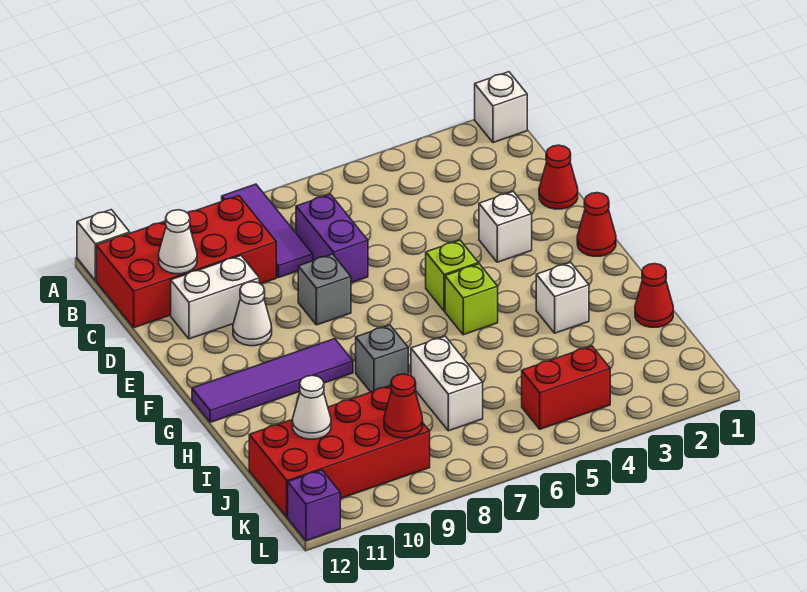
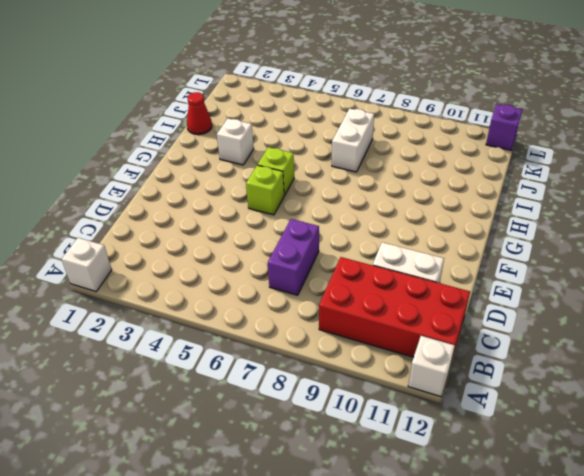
none -> purple tile A8:C8 level 1
none -> red cone D1 level 1
none -> white brick E3 level 1

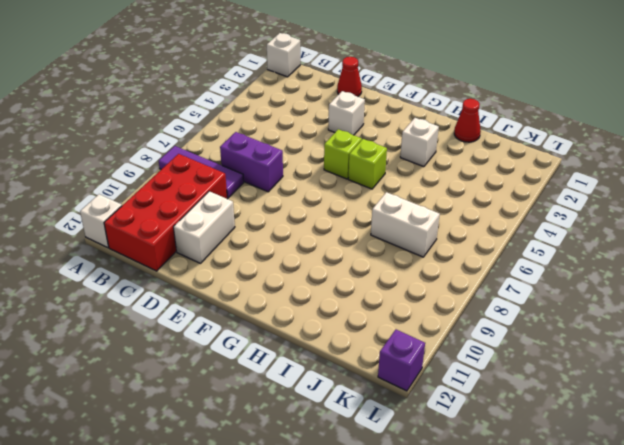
none -> grey brick E8 level 1
none -> white cone E10 level 1
none -> red cone F1 level 1

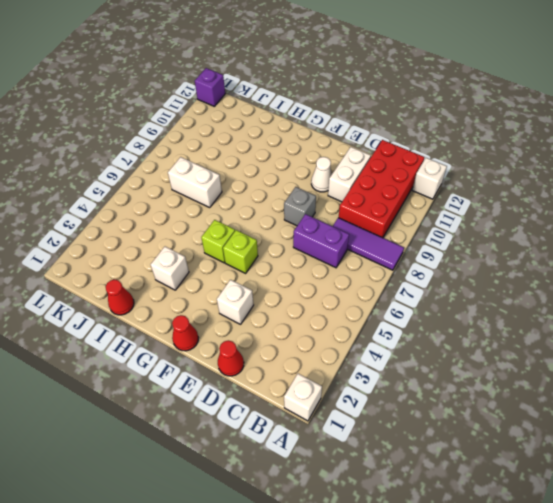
none -> purple tile G9:G12 level 1
none -> grey brick H8 level 1
none -> red brick J9:K12 level 1

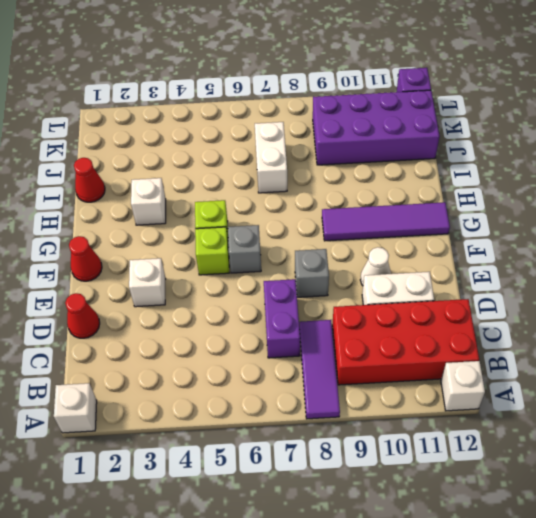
grey brick F6 level 1 -> grey brick H8 level 1
purple brick J9:K12 level 1 -> red brick J9:K12 level 1
none -> red brick K4:K5 level 1
none -> white cone C11 level 2
none -> white cone J11 level 2

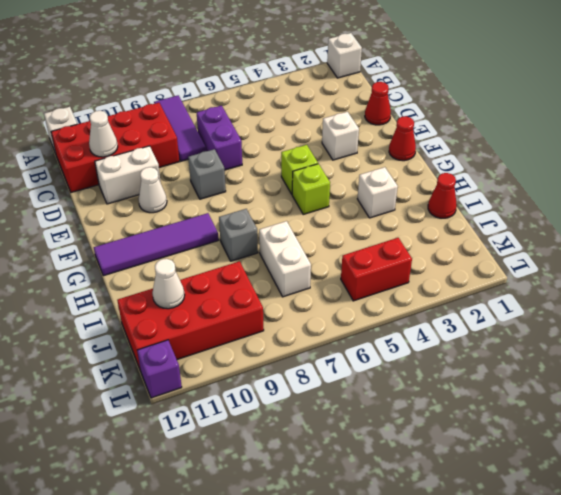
none -> red cone K9 level 2

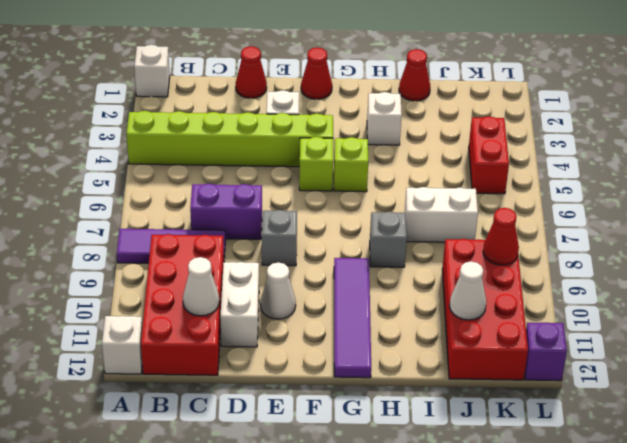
lime brick A4:F4 level 1 -> none

